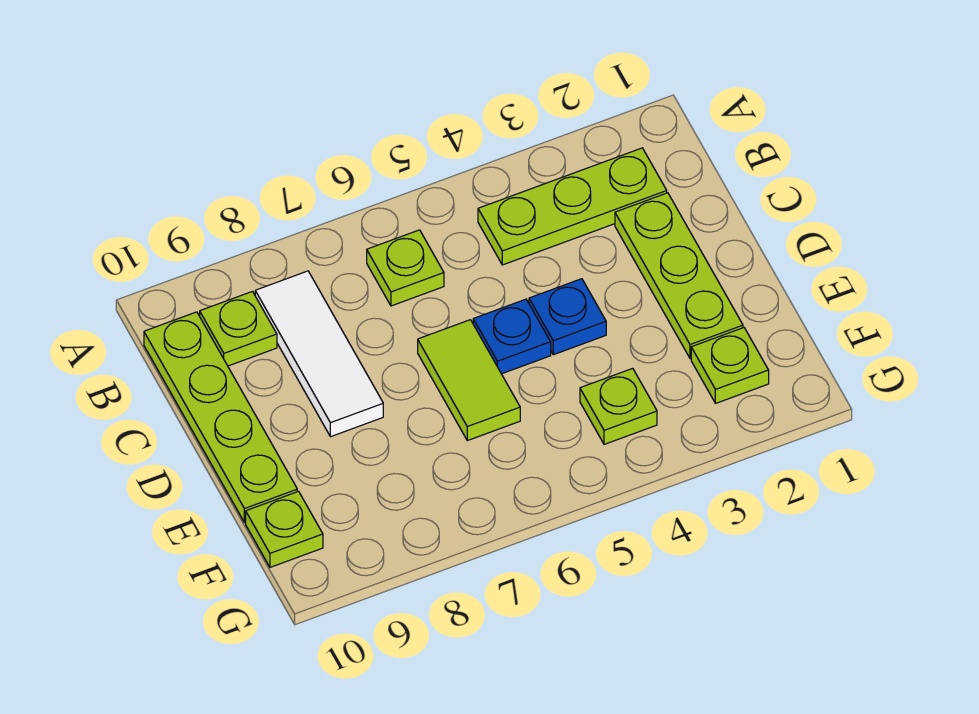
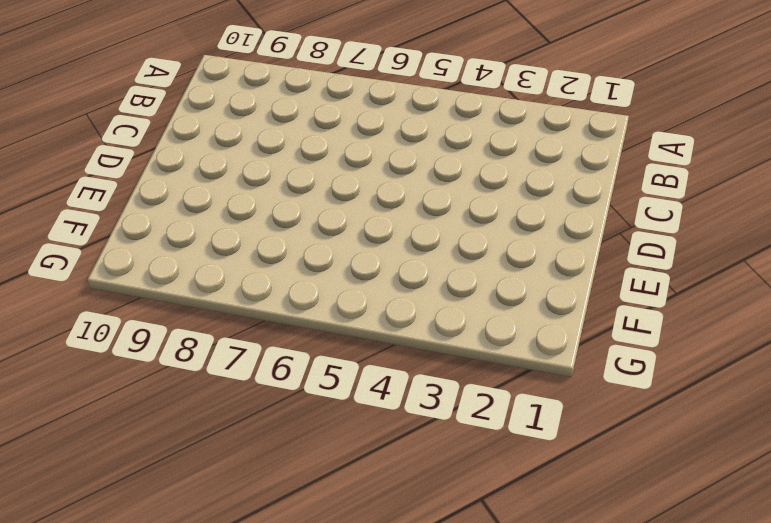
none -> lime plate B2:B4 level 1
none -> lime plate B6 level 1
none -> white tile B8:D8 level 1

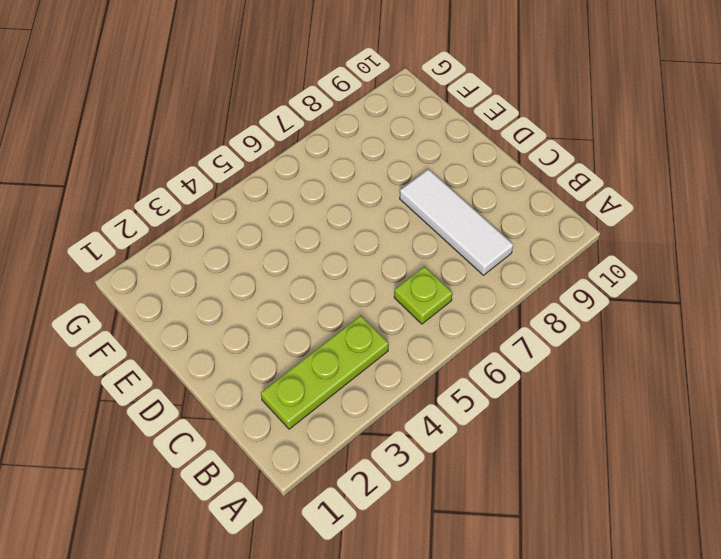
none -> lime plate B9 level 1
none -> lime plate B10:E10 level 1
none -> lime plate C2:E2 level 1

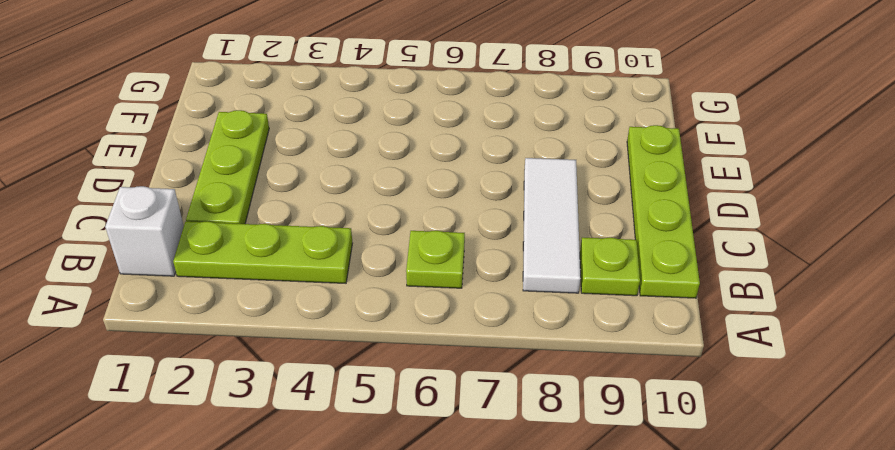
white brick B1 level 1 -> none
none -> blue plate D4 level 1
none -> blue plate D5 level 1
none -> lime tile D6:E6 level 1

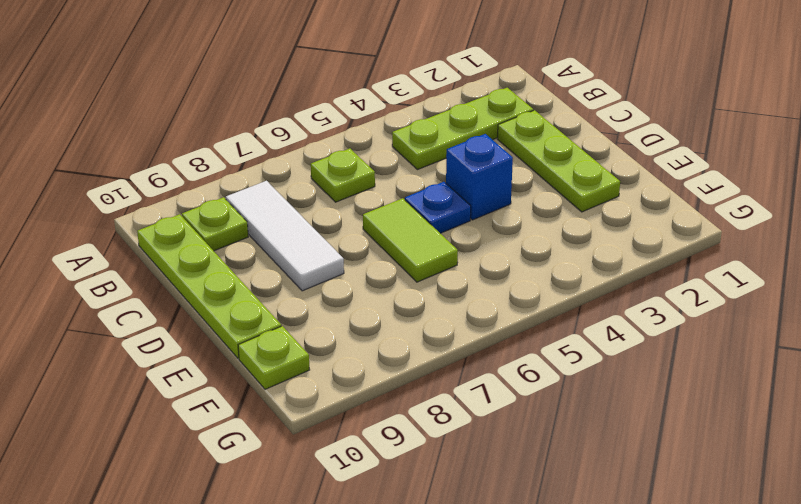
blue brick D4 level 1 -> blue plate D4 level 1
none -> lime plate F2 level 1
none -> lime plate F4 level 1

